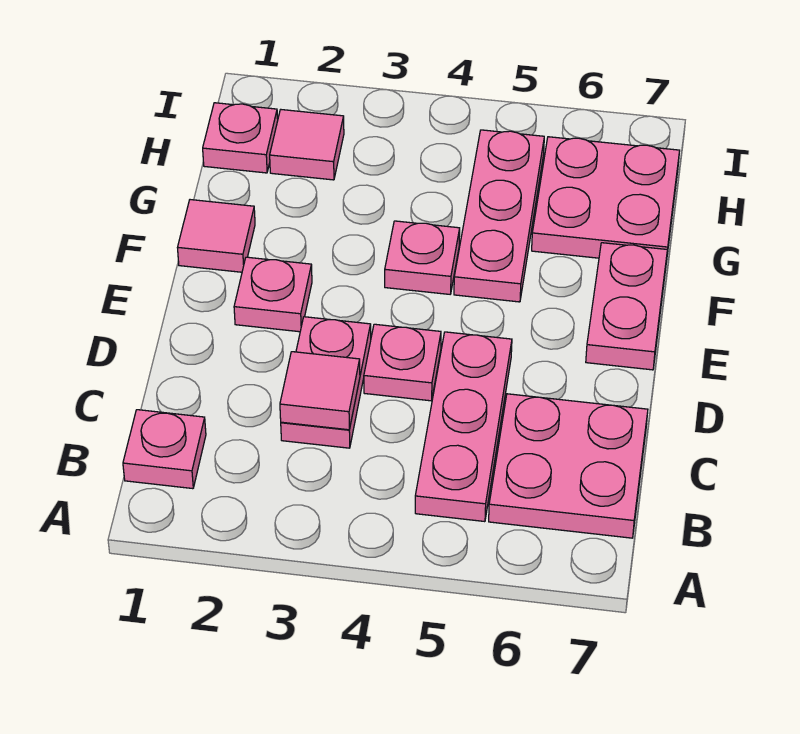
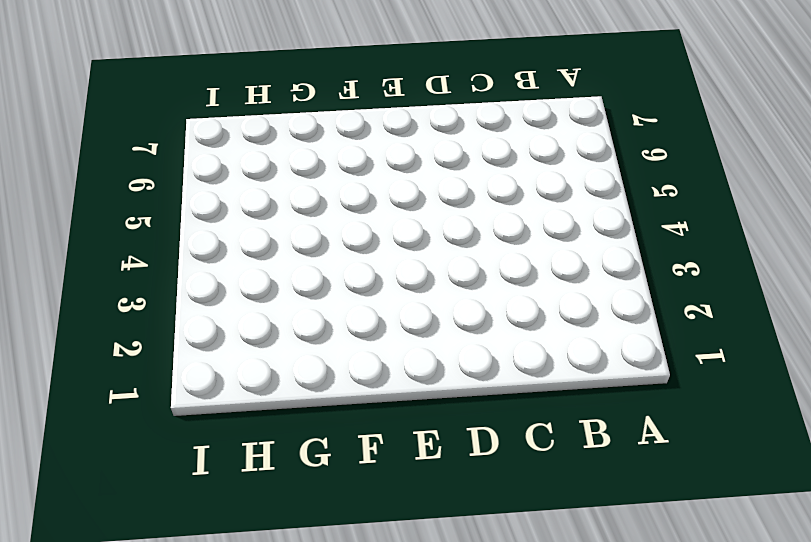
none -> pink plate B1 level 1
none -> pink plate B5:D5 level 1
none -> pink plate B6:C7 level 1

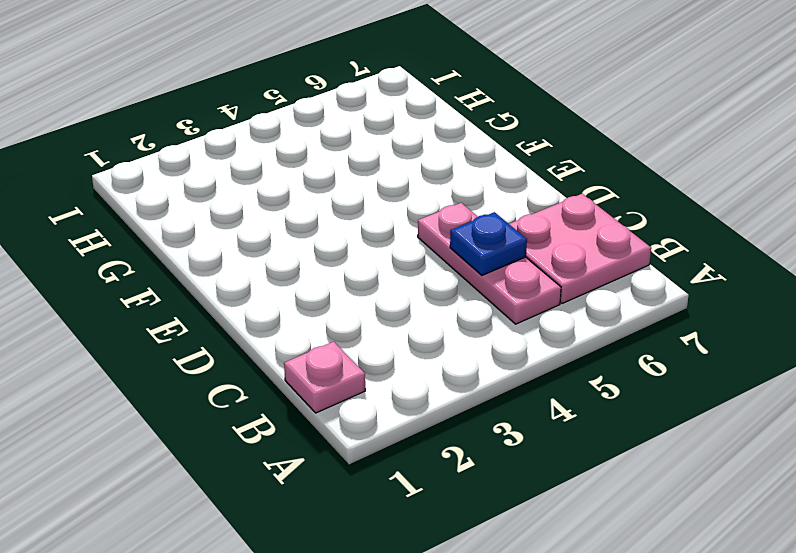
blue plate C5 level 2 -> none
none -> pink plate C3:D3 level 1
none -> pink plate D4 level 1
none -> pink plate E2 level 1

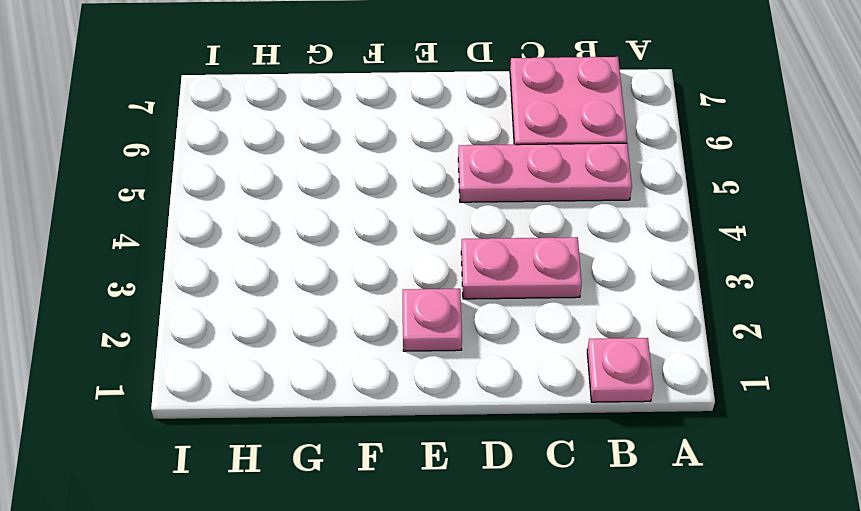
none -> pink plate D4 level 1
none -> pink plate E7:F7 level 1
none -> pink tile F1 level 1

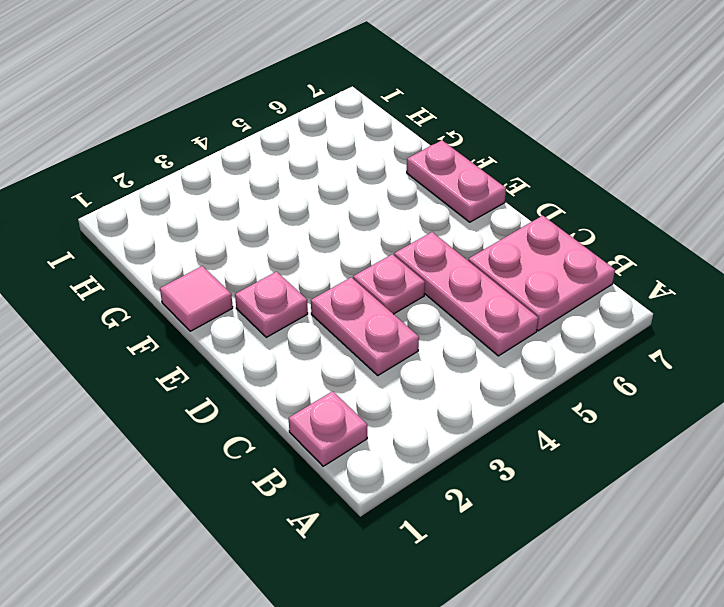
none -> pink plate F4 level 1
none -> pink plate F5:H5 level 1
none -> pink plate G6:H7 level 1

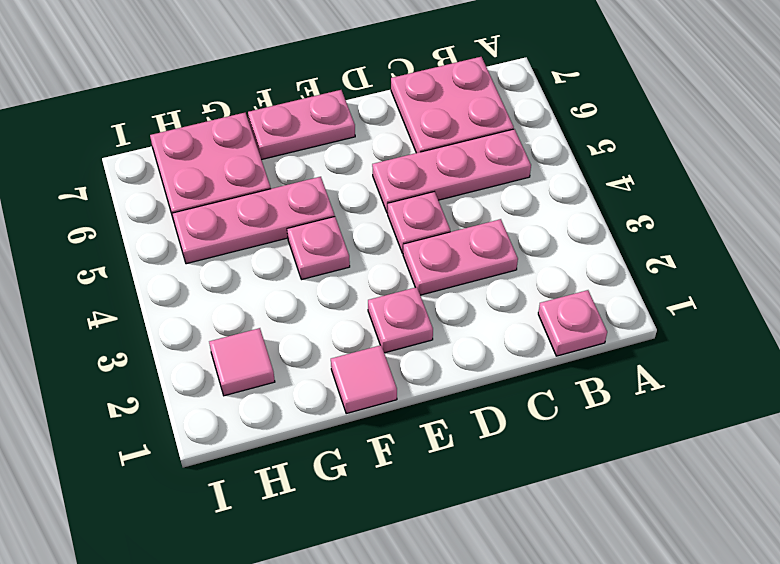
none -> pink plate H1 level 1
none -> pink tile C3 level 2

